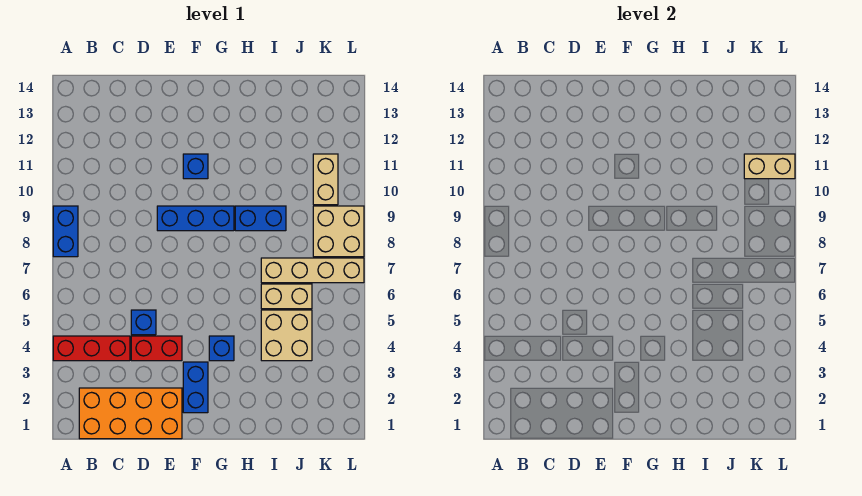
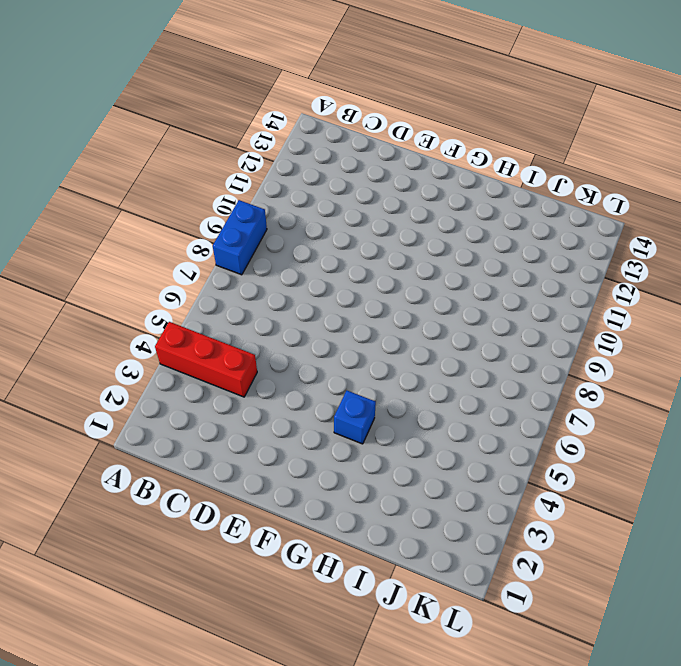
none -> orange brick B1:E2 level 1
none -> red brick D4:E4 level 1
none -> blue brick D5 level 1

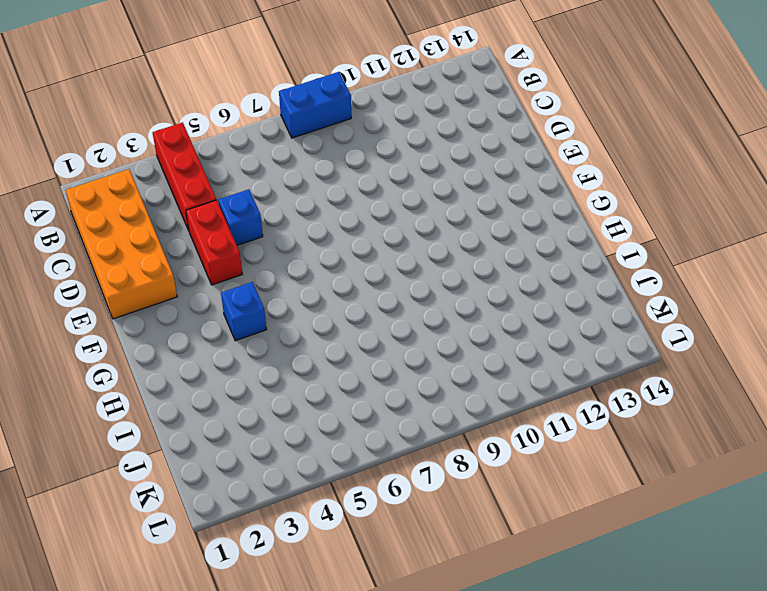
none -> blue brick E9:G9 level 1
none -> blue brick F2:F3 level 1
none -> blue brick F11 level 1

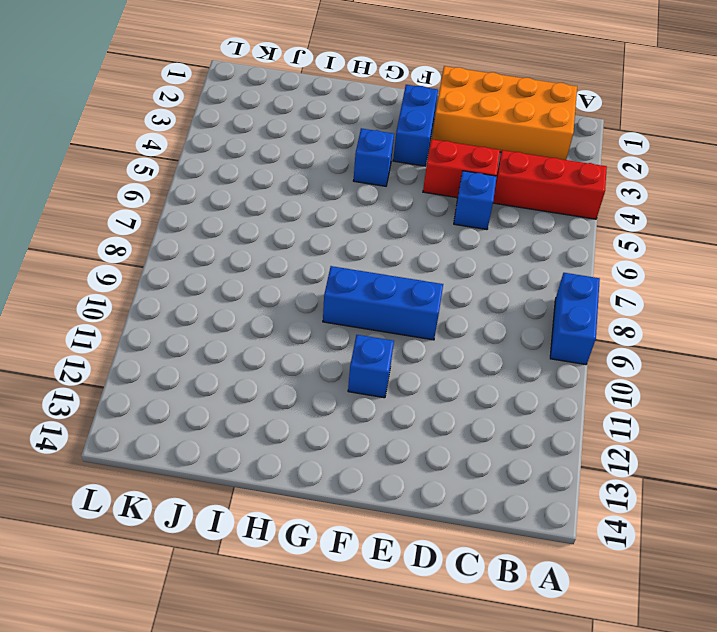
none -> blue brick H9:I9 level 1
none -> tan brick I4:J5 level 1
none -> tan brick I6:J6 level 1

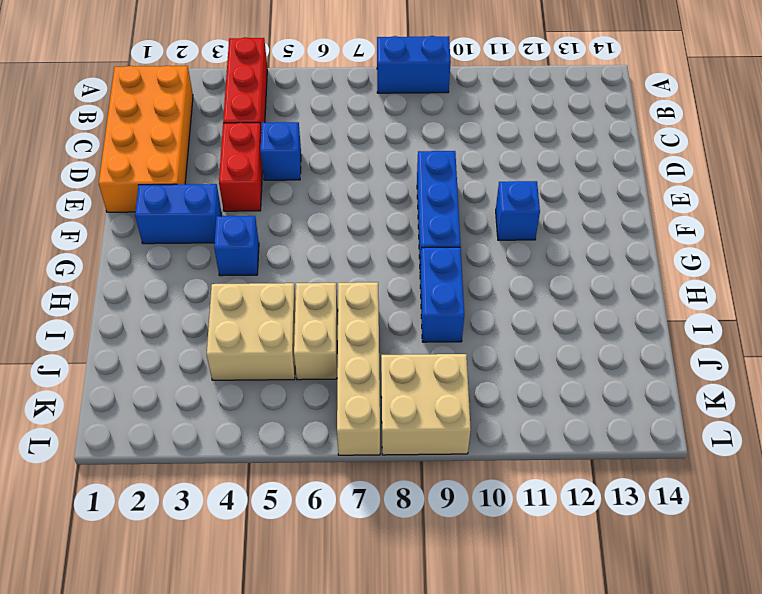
none -> tan brick K10:K11 level 1
none -> tan brick K11:L11 level 2

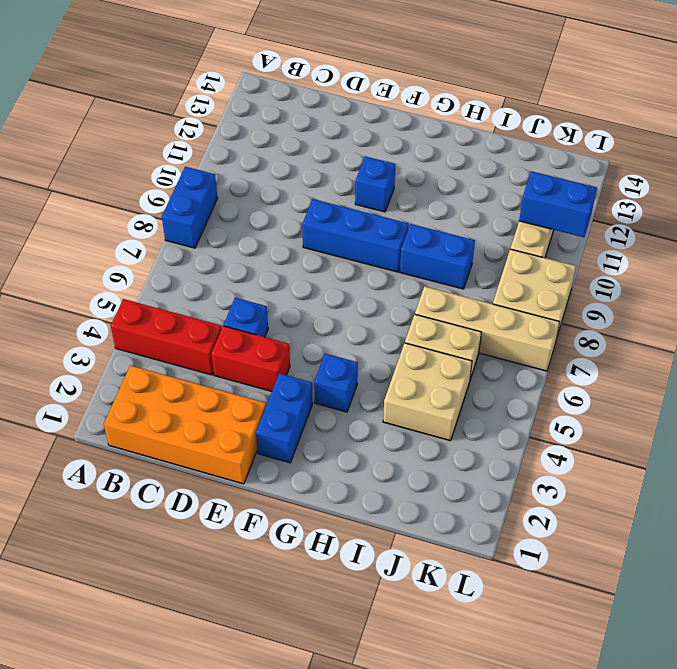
blue brick K11:L11 level 2 -> tan brick K11:L11 level 2

